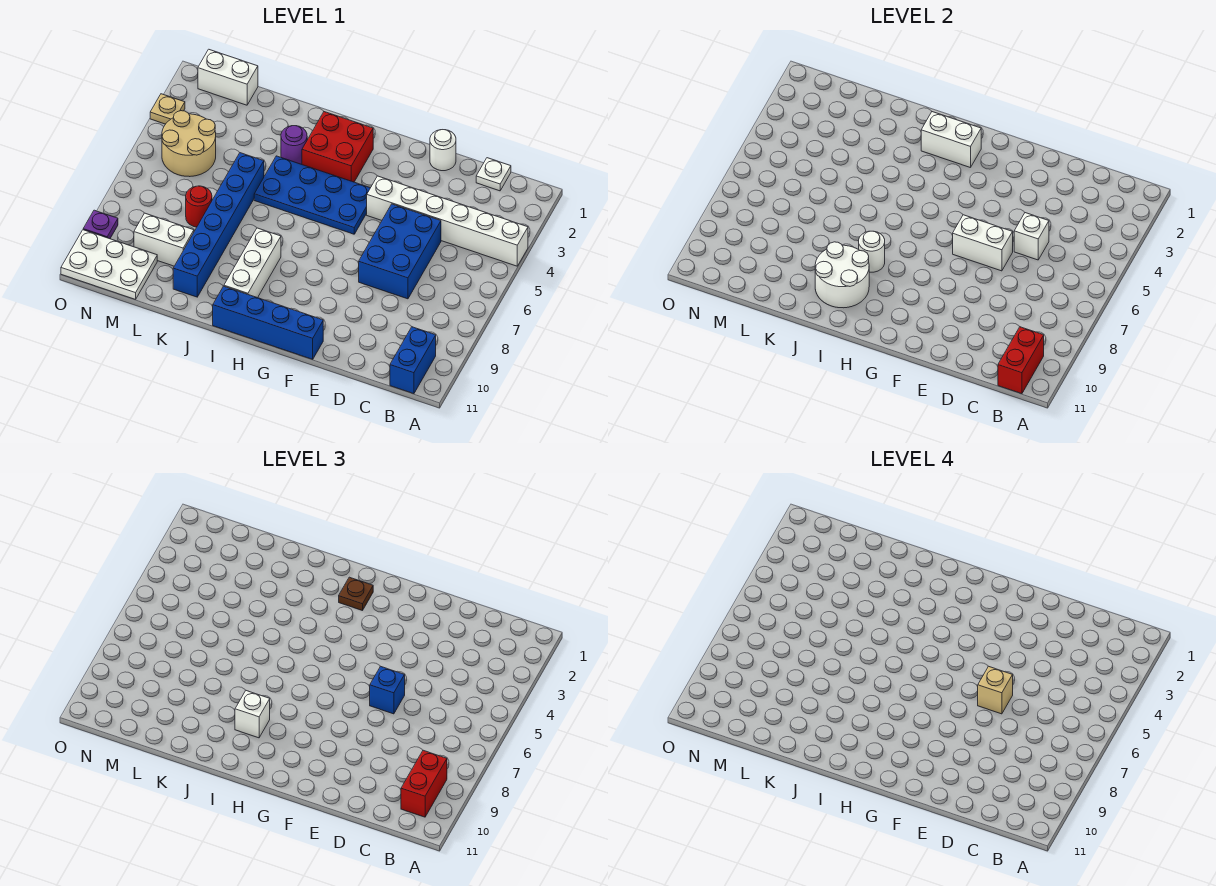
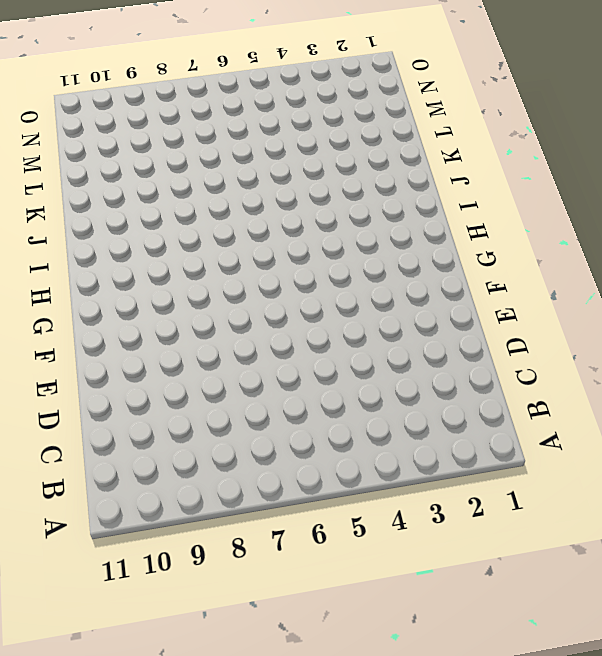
none -> white brick A4:F4 level 1
none -> blue brick B10:B11 level 1
none -> white plate C1 level 1

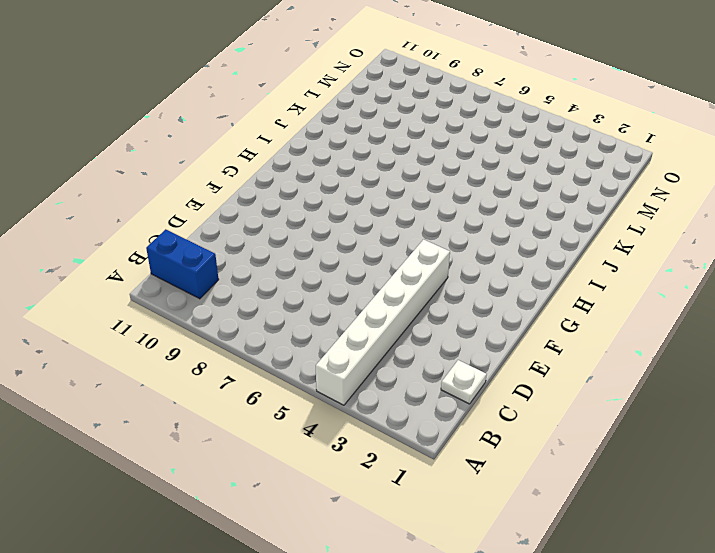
none -> blue brick D5:E7 level 1
none -> white round brick E1 level 1
none -> blue brick F11:I11 level 1

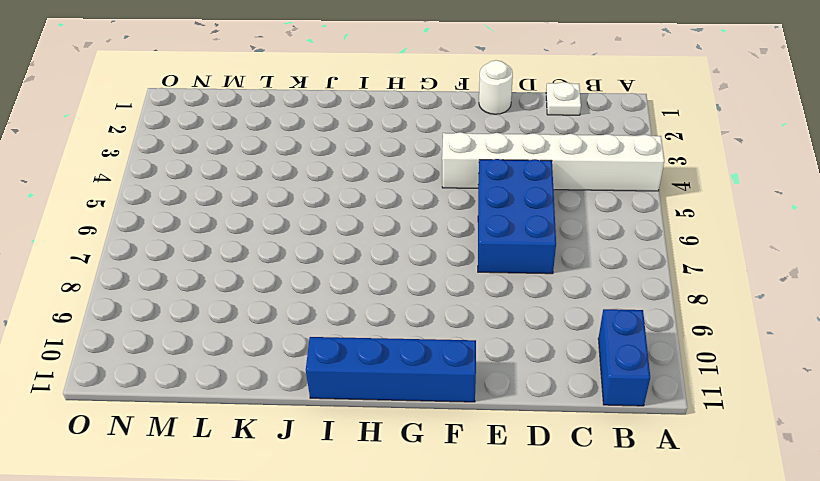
none -> blue plate G4:J5 level 1
none -> red brick H2:I3 level 1
none -> white brick I8:I10 level 1

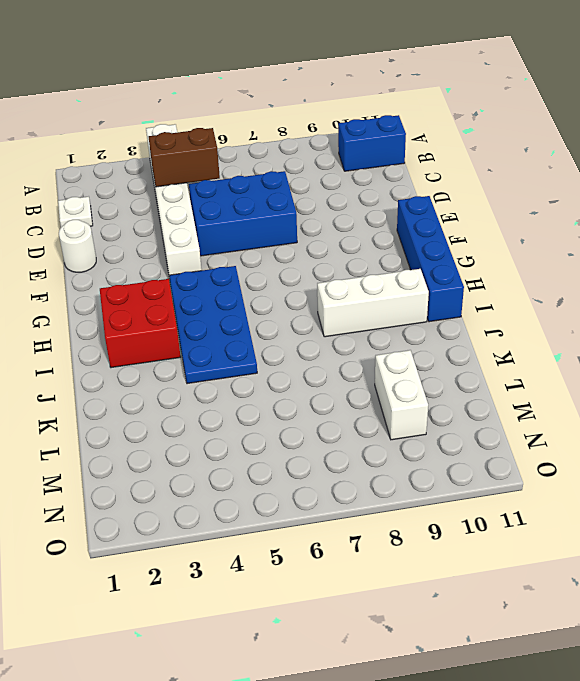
brown brick C4:C5 level 2 -> none
none -> purple round brick J3 level 1
none -> blue brick K5:K10 level 1
none -> red round brick L7 level 1

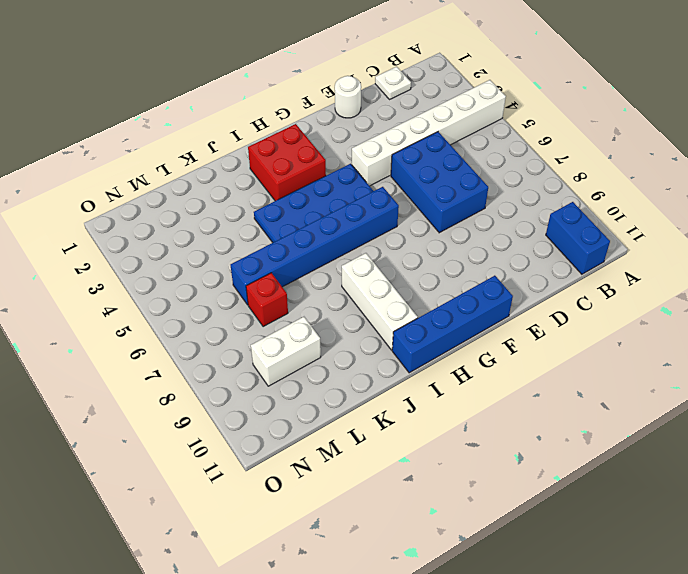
blue brick G6:L6 level 1 -> blue brick K5:K10 level 1
red brick L7 level 1 -> red round brick L7 level 1
none -> purple round brick J3 level 1
none -> white brick M1:N1 level 1
none -> tan round brick M4:N5 level 1

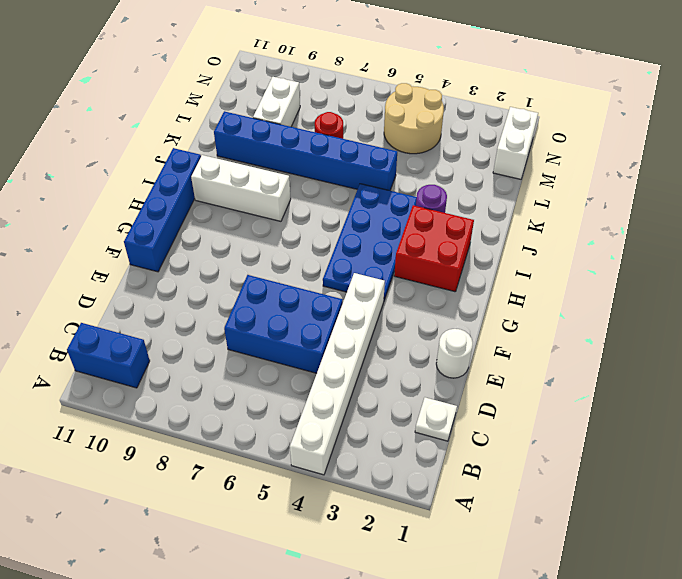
none -> white plate M10:O11 level 1
none -> tan plate O3 level 1
none -> purple plate O9 level 1

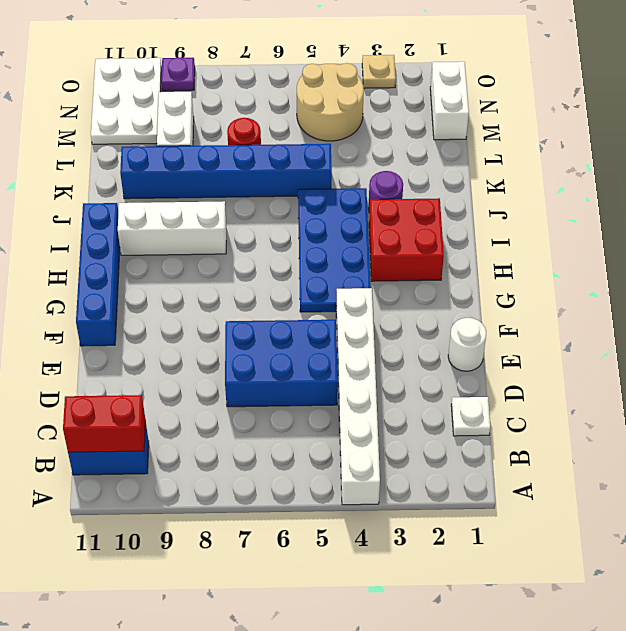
none -> white brick D5 level 2
none -> white brick E6:F6 level 2
none -> white brick H2:I2 level 2

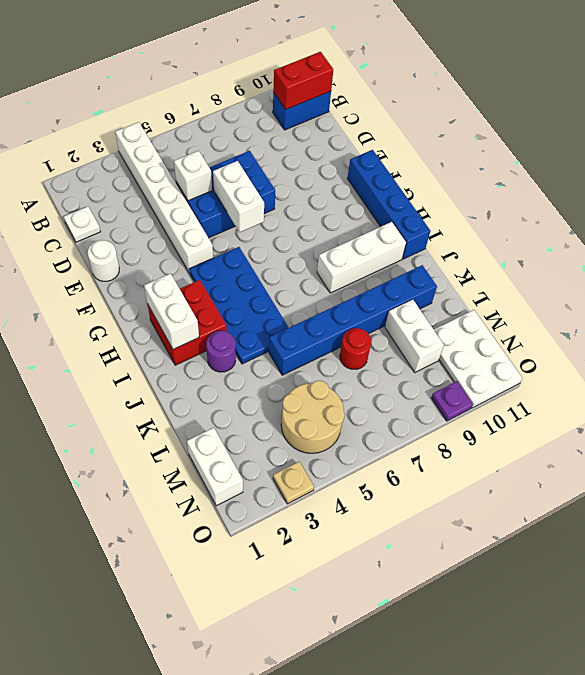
none -> white round brick I8 level 2
none -> white round brick I9:J10 level 2
none -> red brick B9:B10 level 3

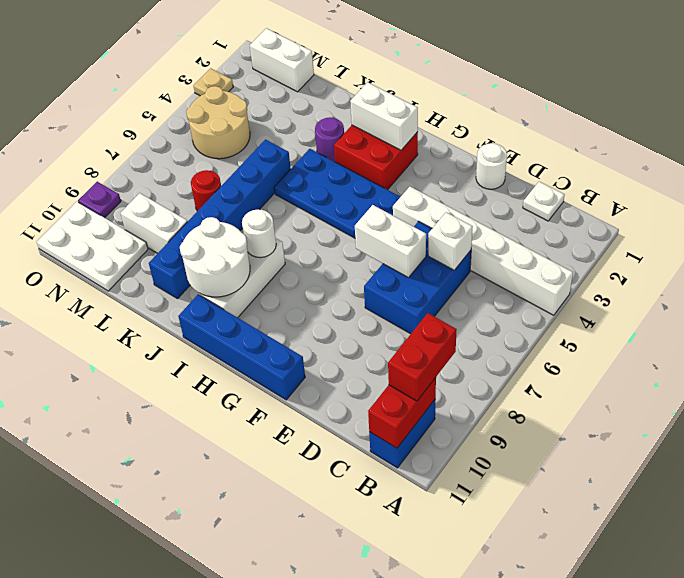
none -> blue brick E6 level 3
none -> brown plate H2 level 3
none -> white brick I9 level 3

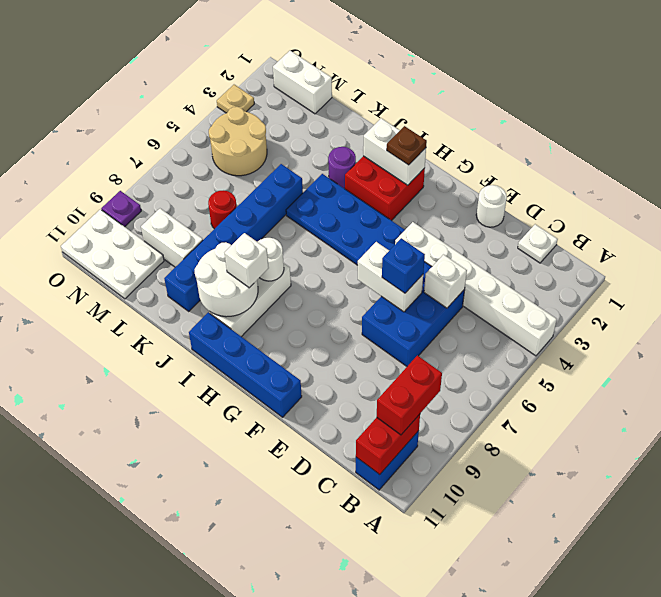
none -> tan brick E6 level 4

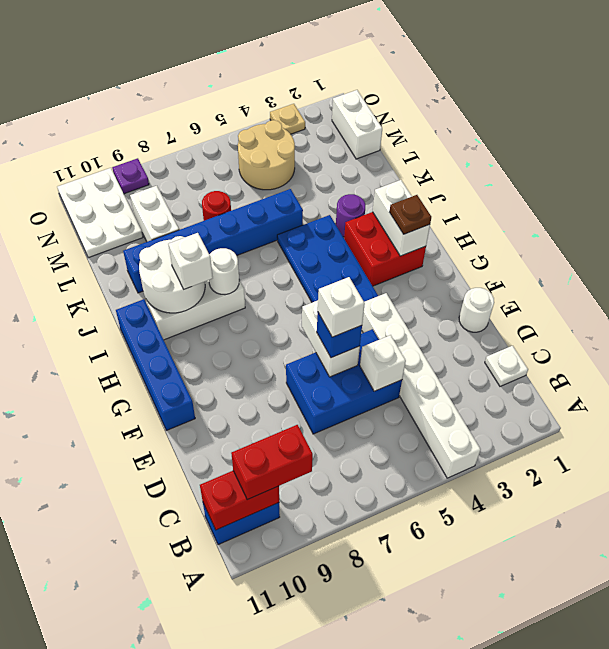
white brick E6 level 4 -> tan brick E6 level 4

